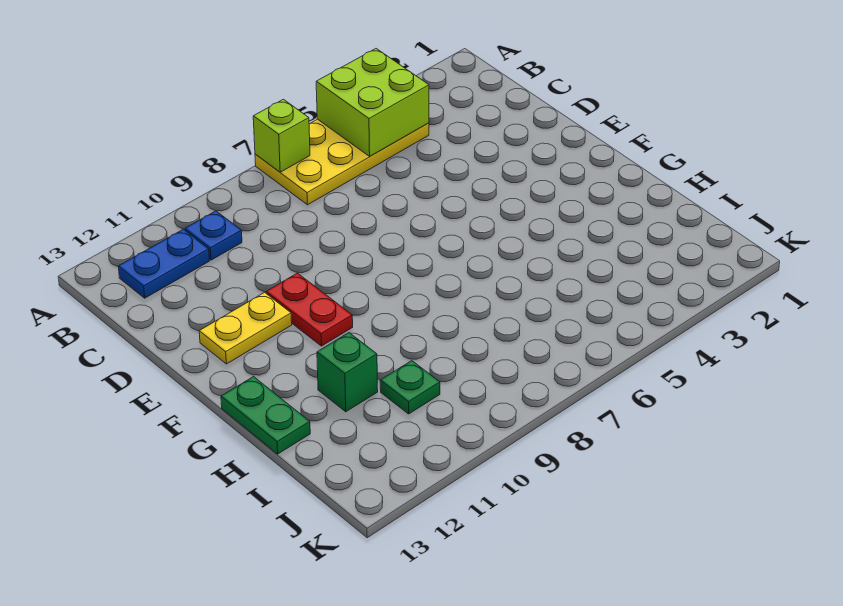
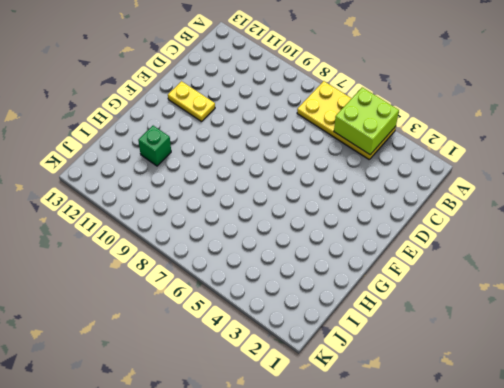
none -> blue plate B10 level 1
none -> blue plate B11:B12 level 1

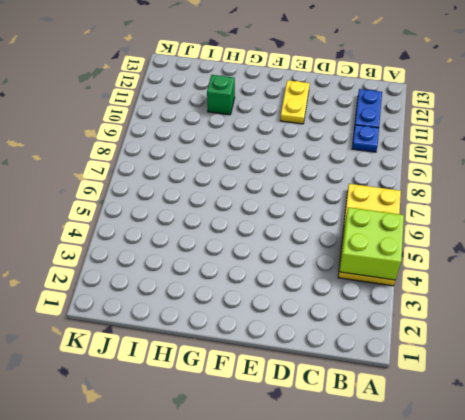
none -> red plate E10:F10 level 1
none -> green plate G13:H13 level 1

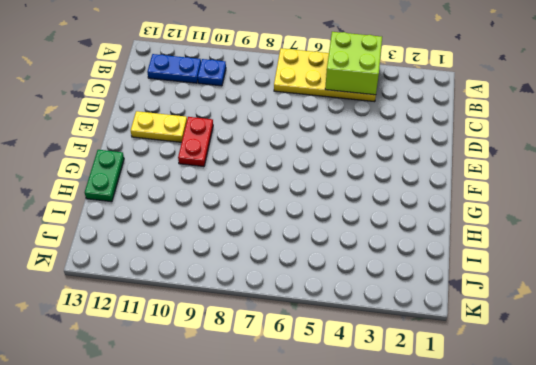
none -> green brick H11 level 1
none -> green plate I10 level 1

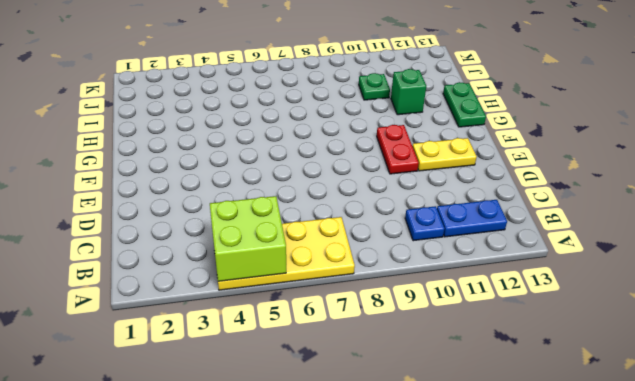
none -> lime brick A7 level 2

